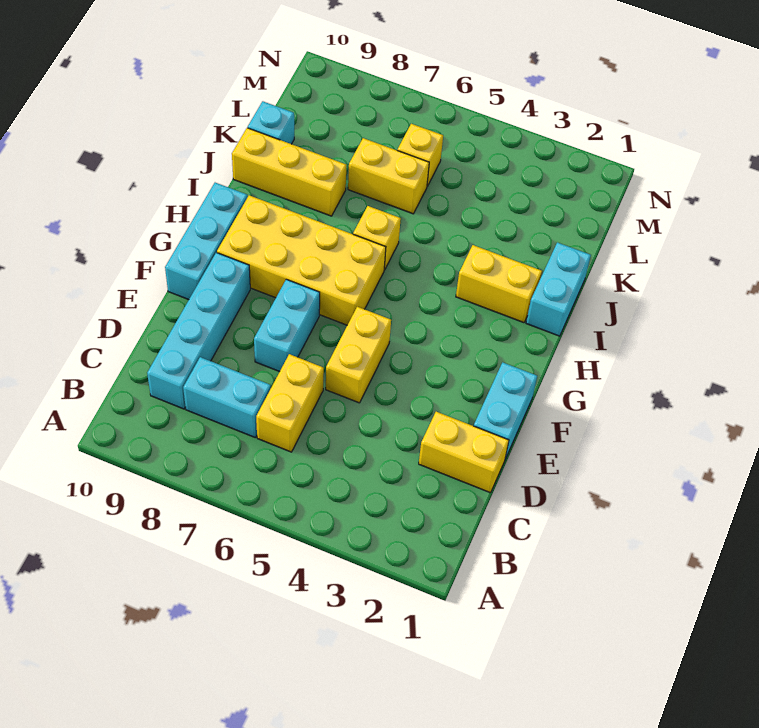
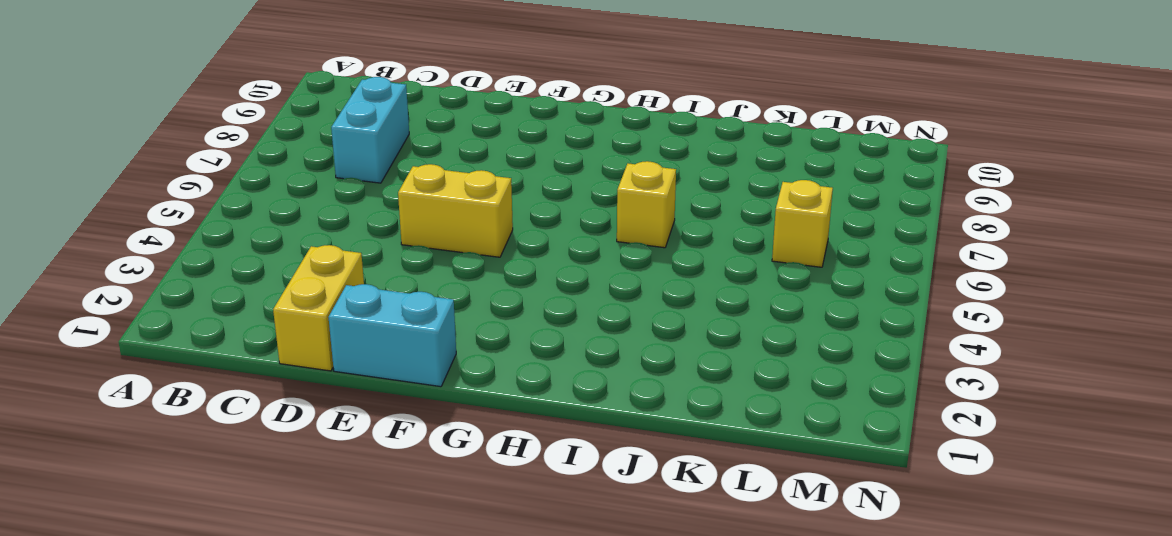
none -> yellow brick C6:D6 level 1
none -> cyan brick C9:F9 level 1
none -> cyan brick E7:F7 level 1

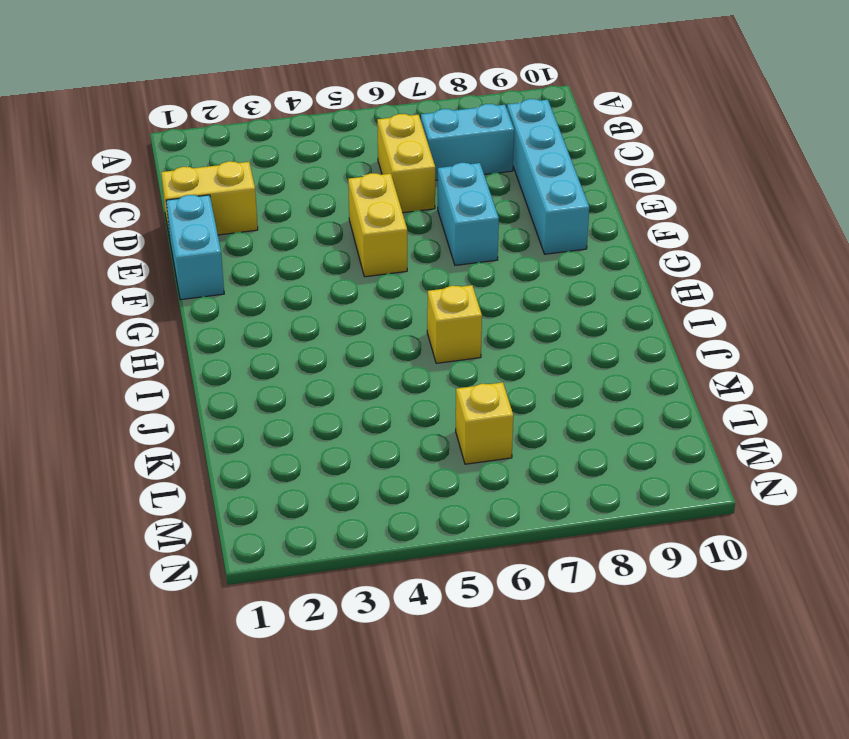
none -> cyan brick F10:H10 level 1
none -> yellow brick G6:H9 level 1
none -> cyan brick I1:J1 level 1

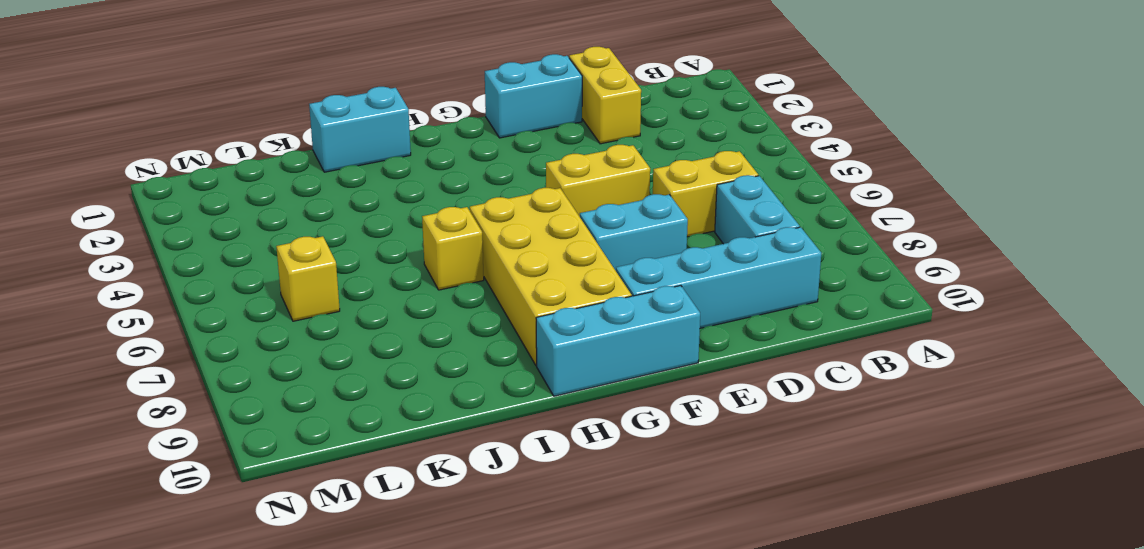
none -> yellow brick I2:I3 level 1
none -> yellow brick J8:J10 level 1
none -> yellow brick K6:K7 level 1

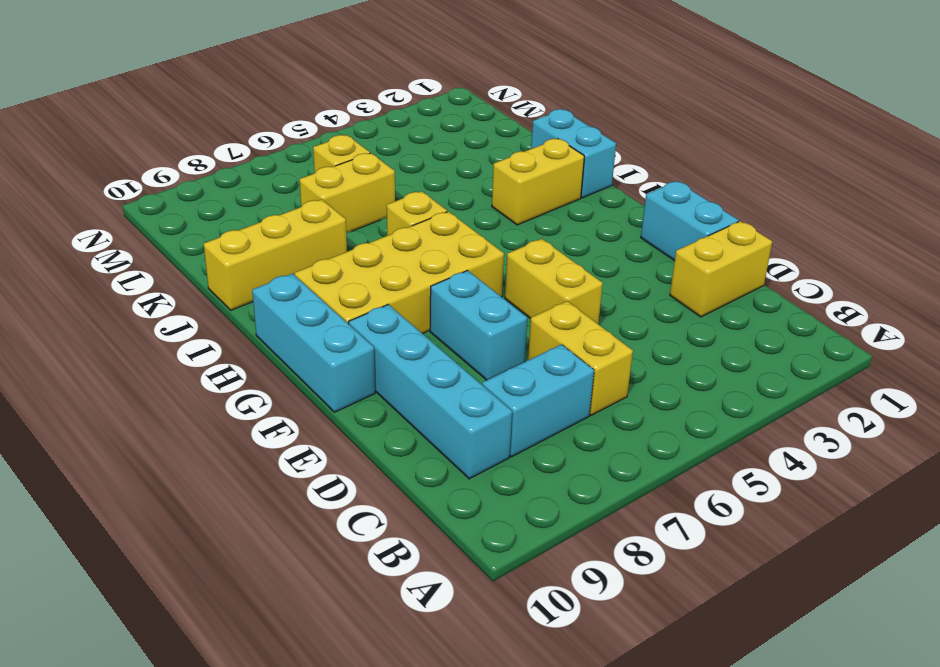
none -> cyan brick K10 level 1

